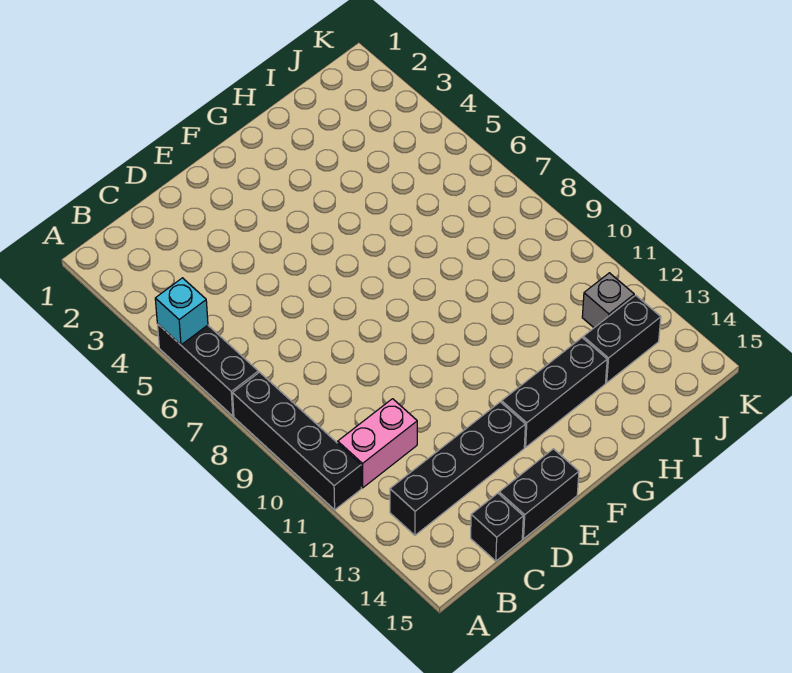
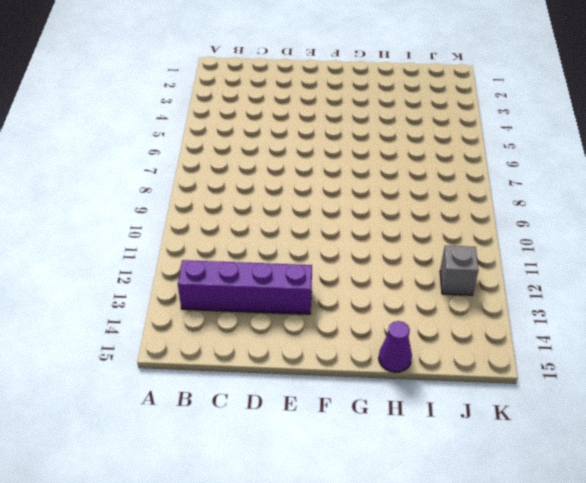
purple brick B13:E13 level 1 -> black brick B13:E13 level 1
purple cone H15 level 1 -> none
none -> black brick A5:A7 level 1
none -> black brick A8:A11 level 1

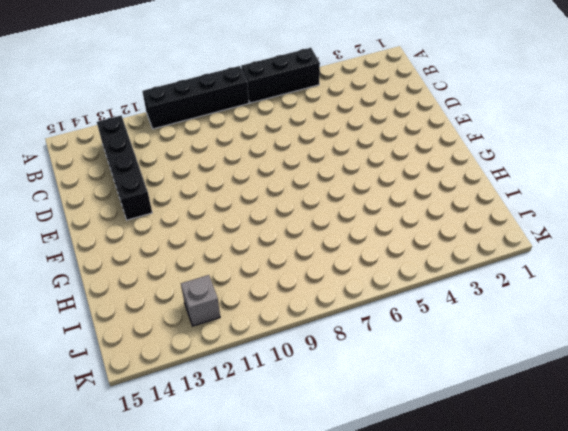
none -> pink brick B11:C11 level 1
none -> black brick C15 level 1

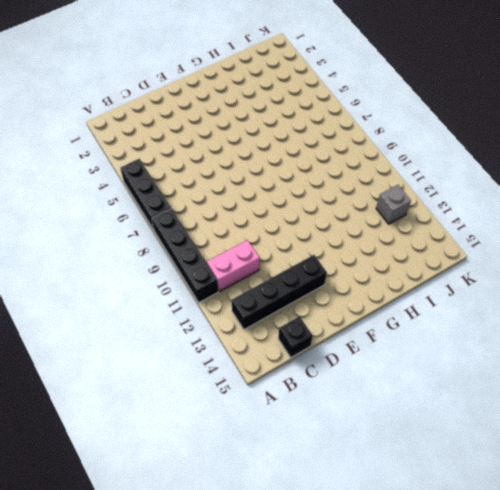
none -> black brick D15:E15 level 1
none -> black brick F13:H13 level 1

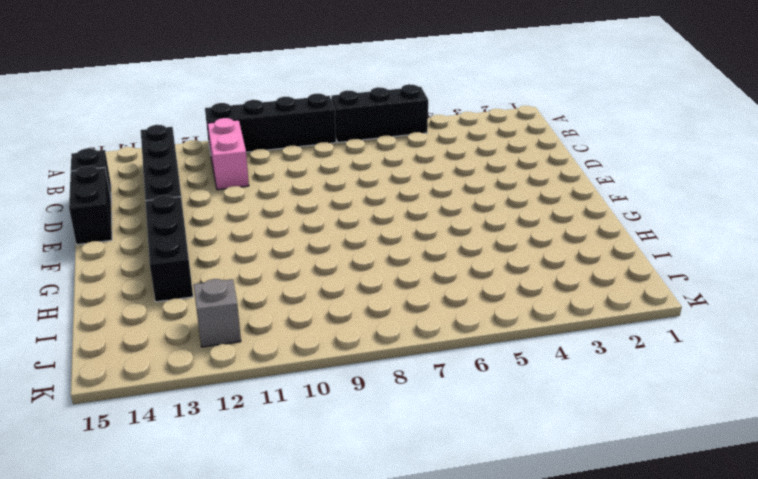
none -> black brick I13:J13 level 1
none -> cyan brick A5 level 2

